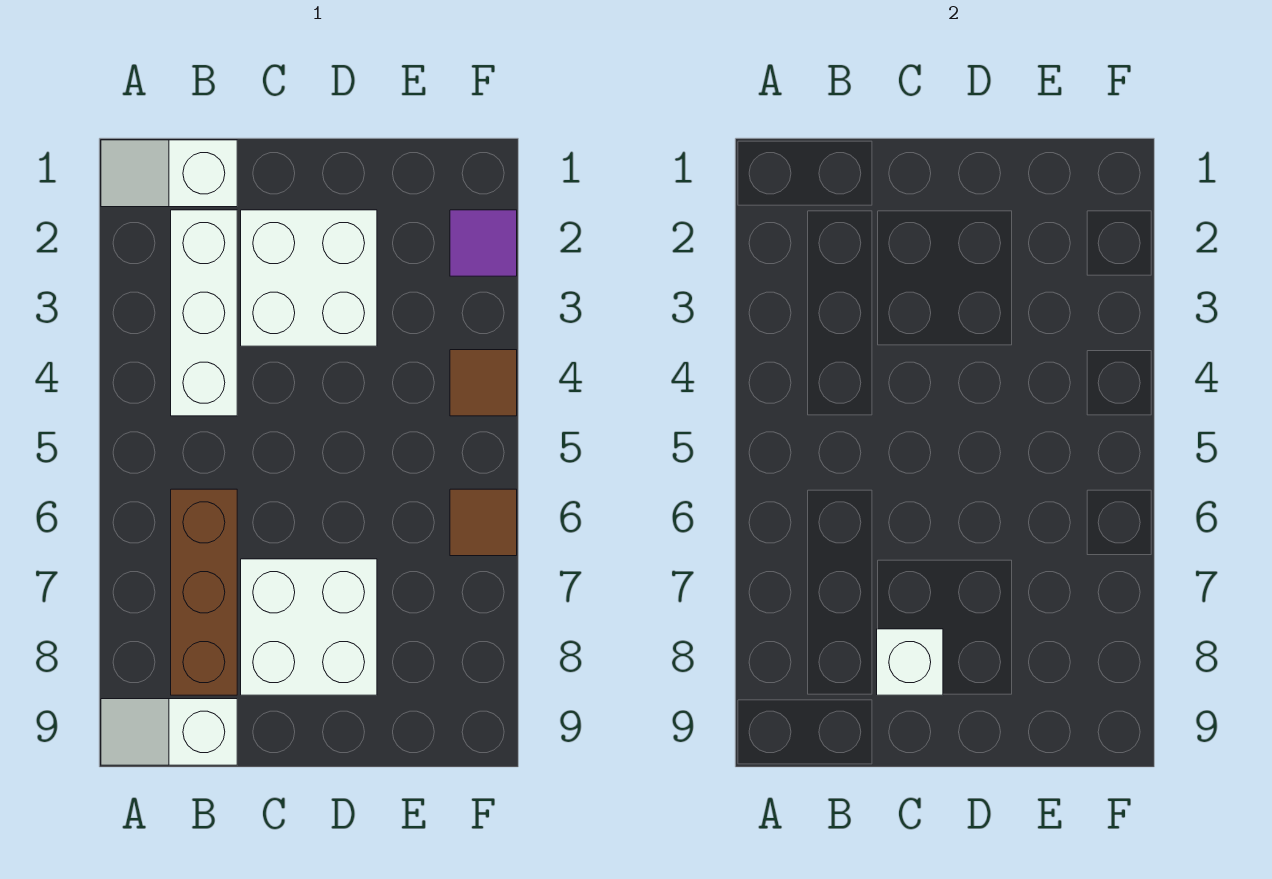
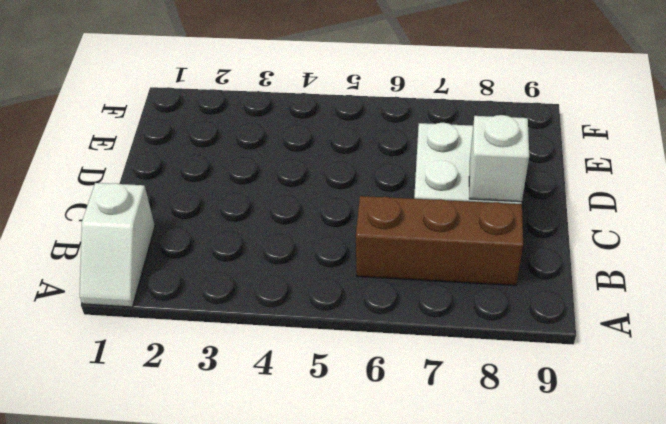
none -> white slope A9:B9 level 1 top B
none -> white brick B2:B4 level 1

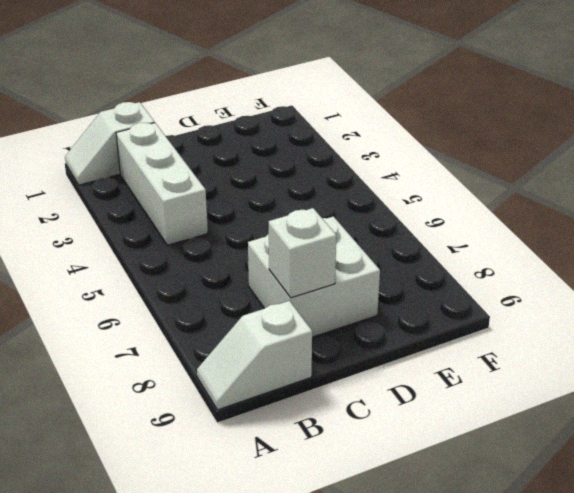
none -> brown brick B6:B8 level 1
none -> white brick C2:D3 level 1

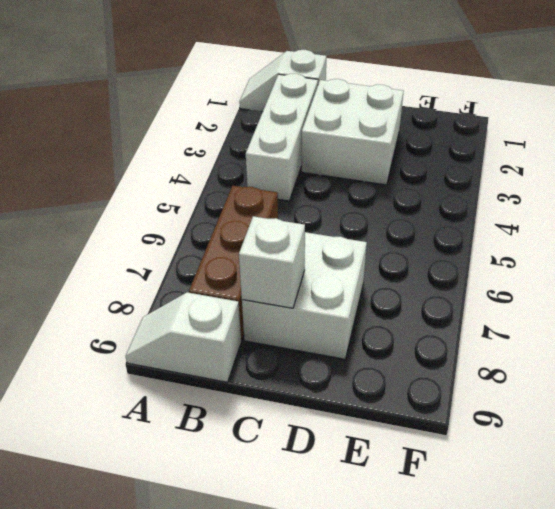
none -> purple tile F2 level 1
none -> brown tile F4 level 1

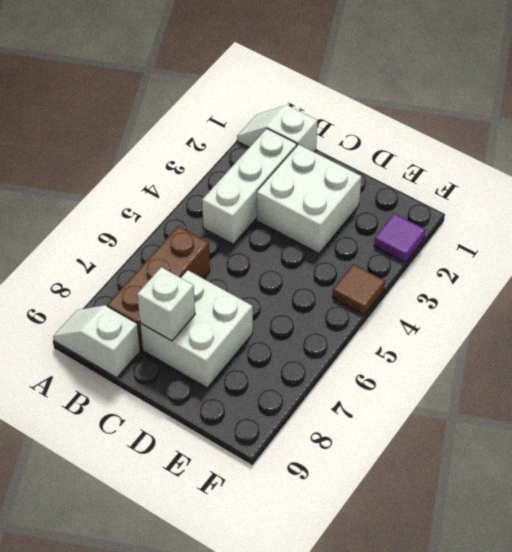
none -> brown tile F6 level 1

